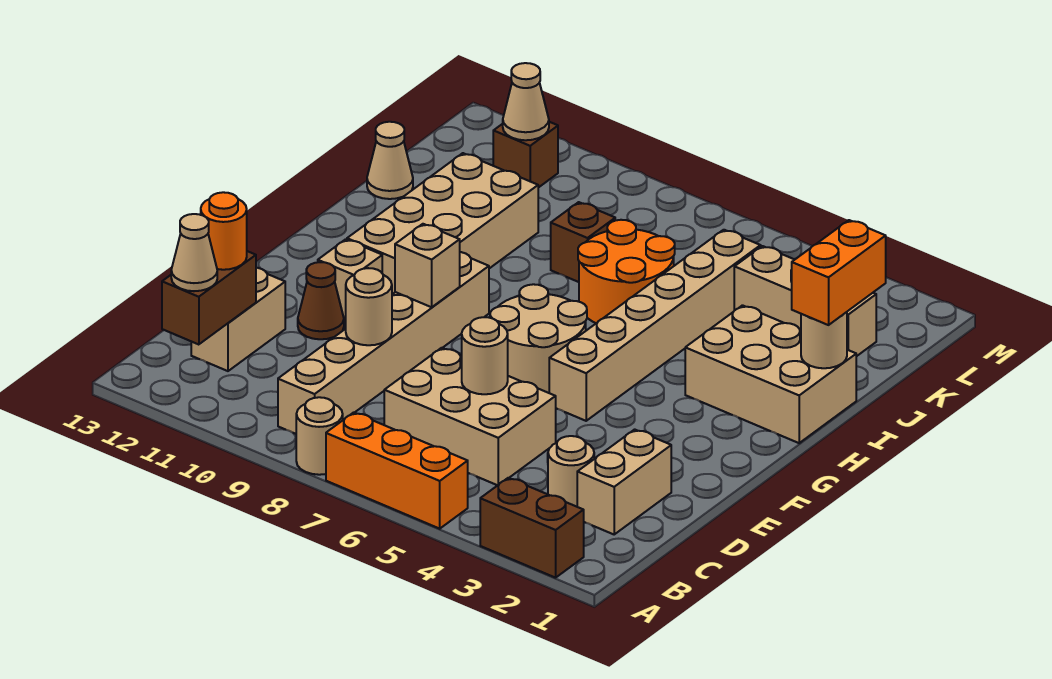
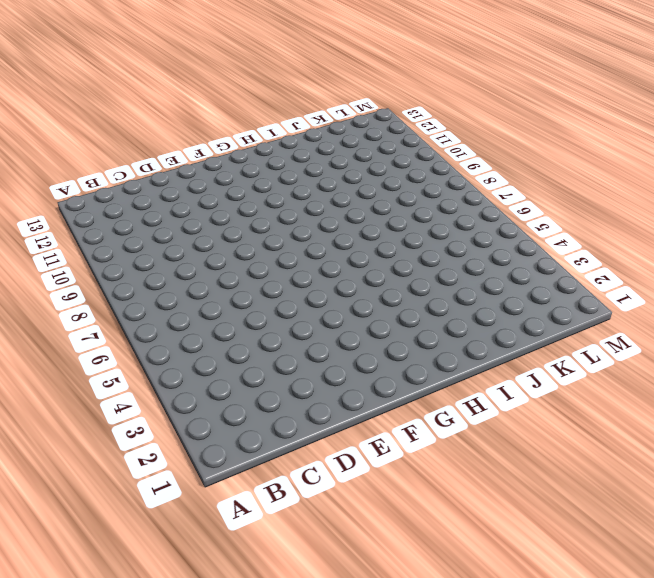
none -> brown brick A2:A3 level 1
none -> orange brick A5:A7 level 1
none -> tan round brick A8 level 1

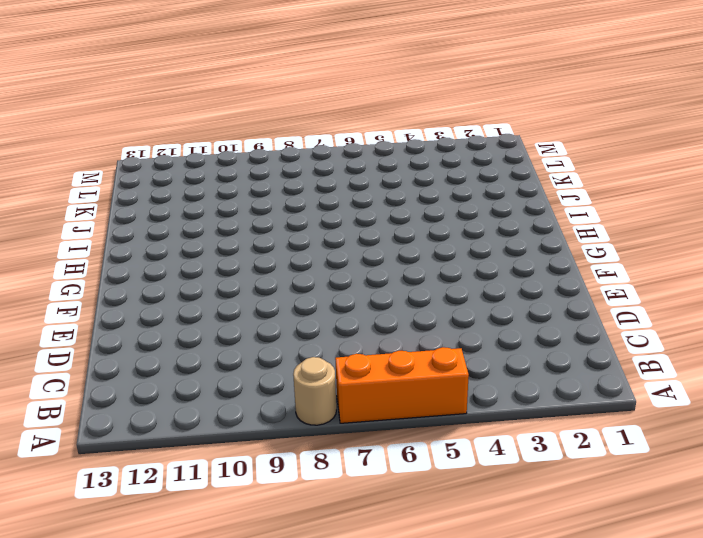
none -> brown brick A2:A3 level 1
none -> tan brick B9:G9 level 1
none -> tan brick C2:D2 level 1

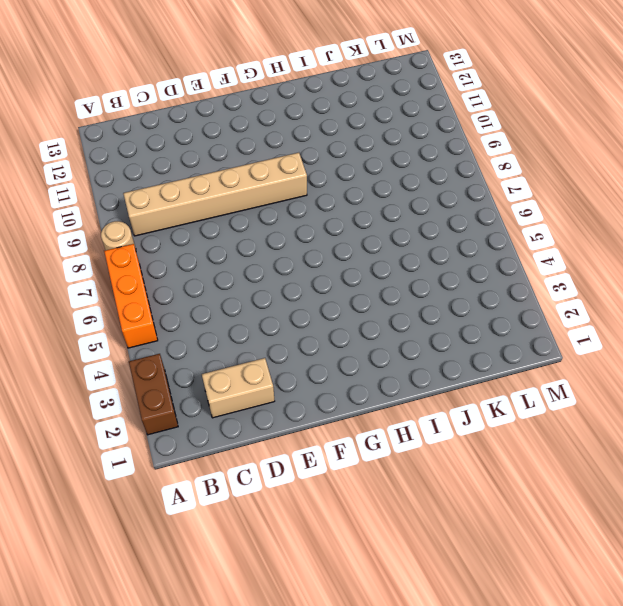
none -> tan round brick C3 level 1
none -> tan brick C5:D7 level 1
none -> tan brick C12:D12 level 1

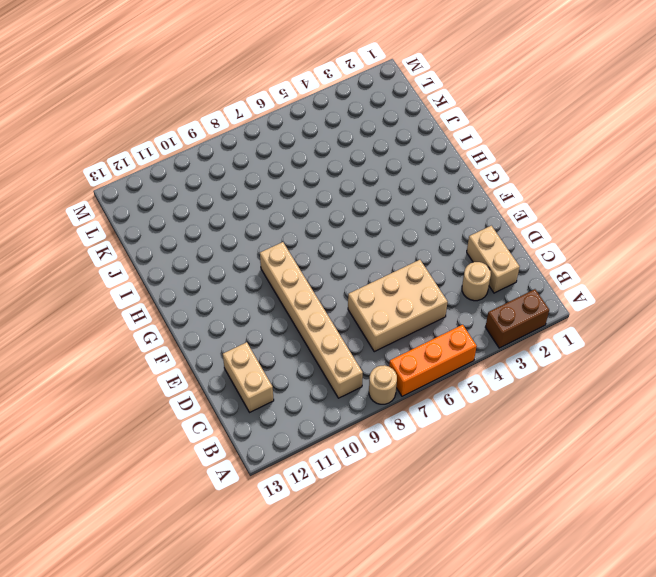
none -> brown cone E11 level 1
none -> tan brick F5:K5 level 1
none -> tan round brick F6:G7 level 1

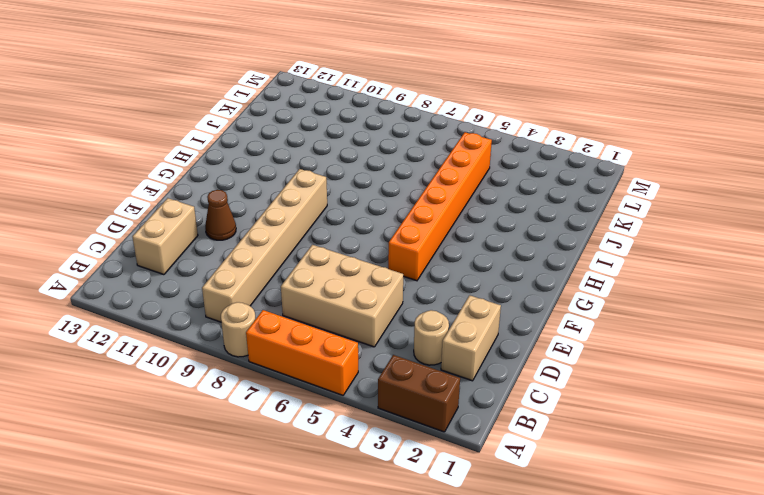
orange brick F5:K5 level 1 -> tan brick F5:K5 level 1
none -> tan round brick F6:G7 level 1
none -> tan brick F11 level 1
none -> tan brick G10:J11 level 1

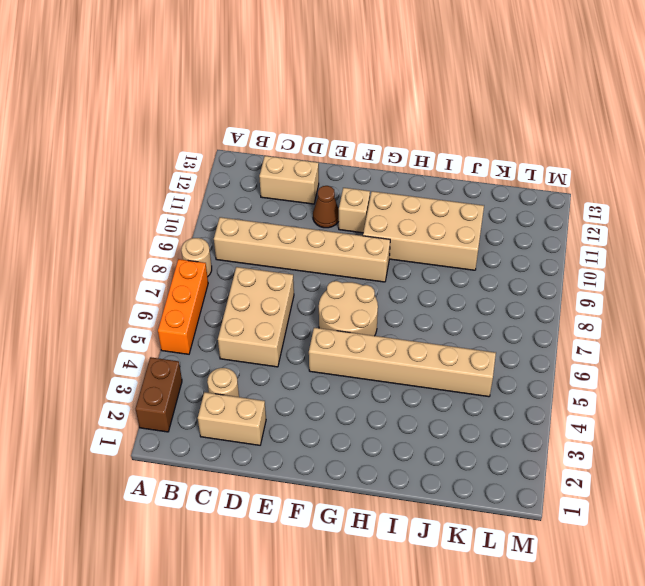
none -> tan brick H1:I3 level 1
none -> orange round brick I6:J7 level 1
none -> brown brick J8 level 1

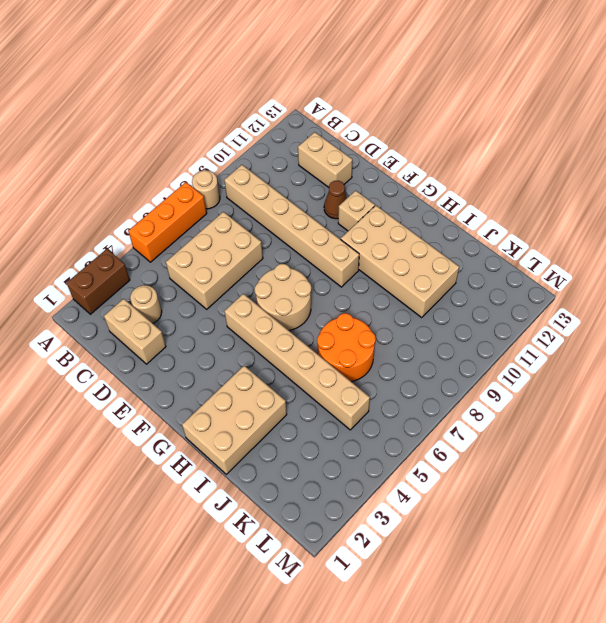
none -> brown brick J8 level 1
none -> tan cone J13 level 1
none -> tan brick K2:K4 level 1

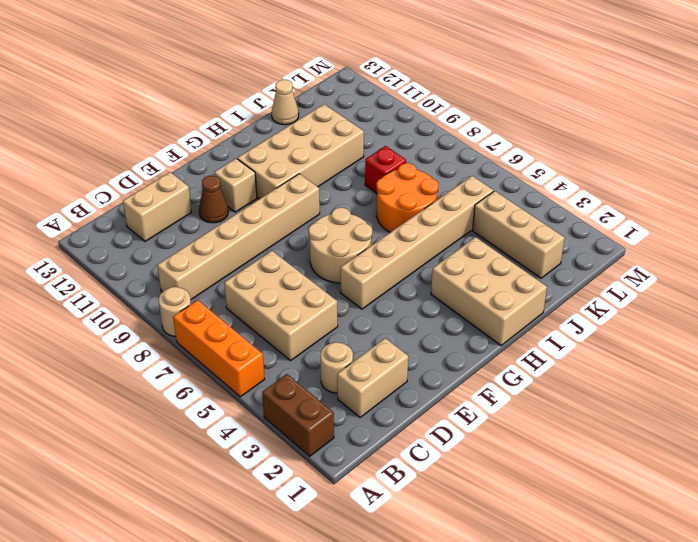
red brick J8 level 1 -> brown brick J8 level 1
none -> brown brick L11 level 1
none -> brown brick B12:C12 level 2
none -> tan round brick D6 level 2

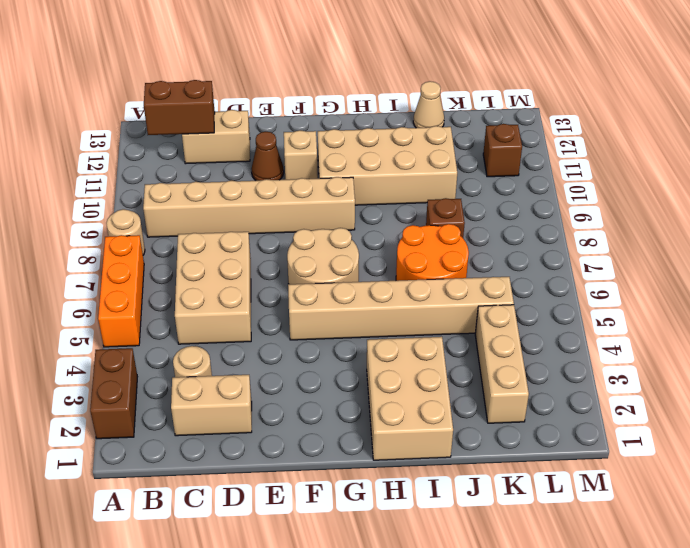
none -> tan round brick D6 level 2
none -> tan round brick D9 level 2
none -> tan brick F9 level 2

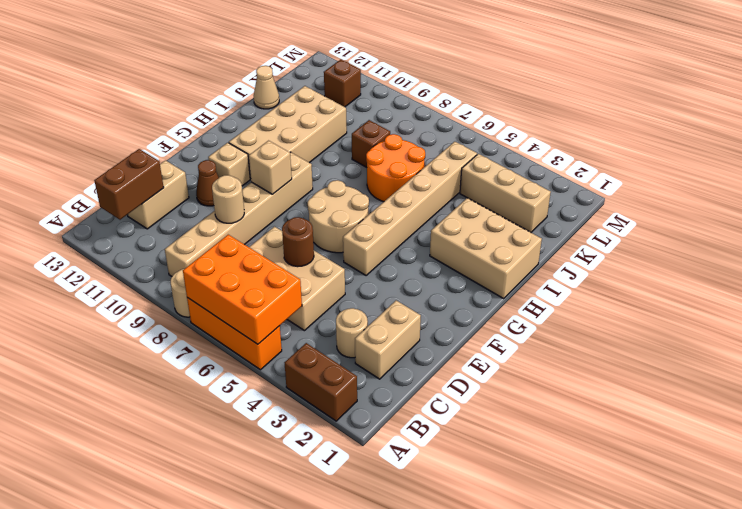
orange brick A5:B7 level 2 -> none
brown round brick D6 level 2 -> tan round brick D6 level 2
none -> tan round brick I1 level 2
none -> tan cone L11 level 2
none -> tan cone B12 level 3

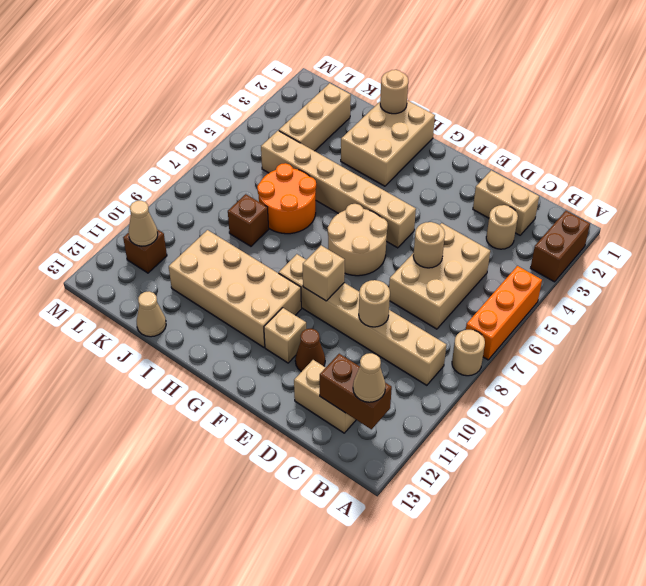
none -> orange round brick C12 level 3
none -> orange brick I1:J1 level 3

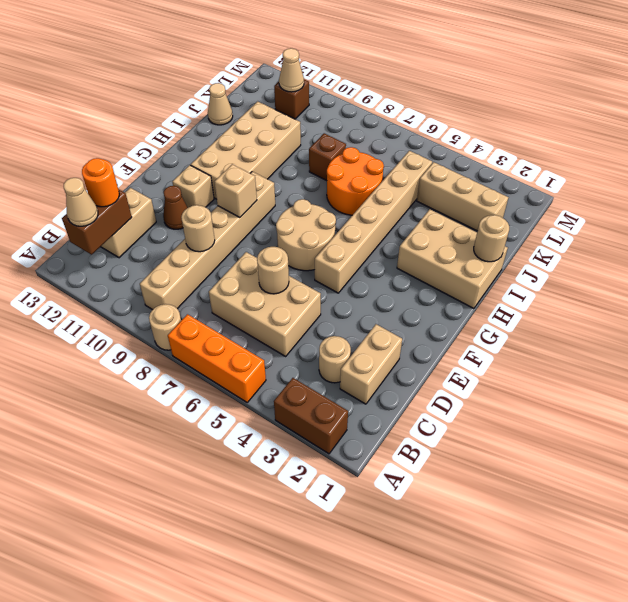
none -> orange brick I1:J1 level 3

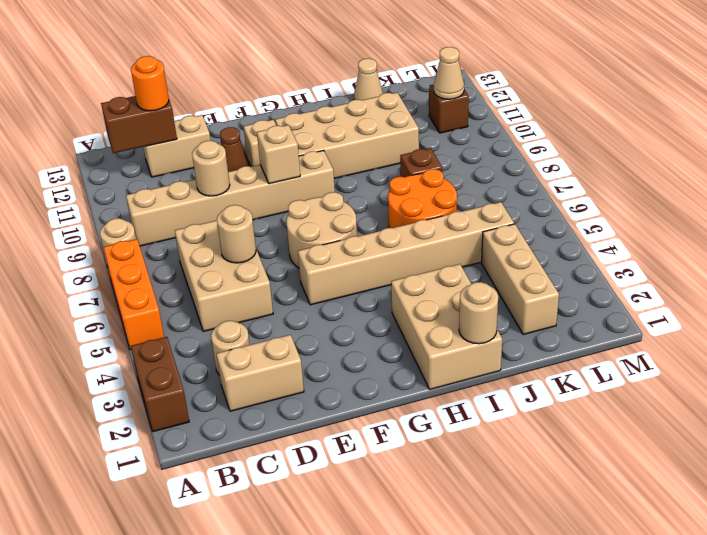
none -> tan cone B12 level 3
none -> orange brick I1:J1 level 3

